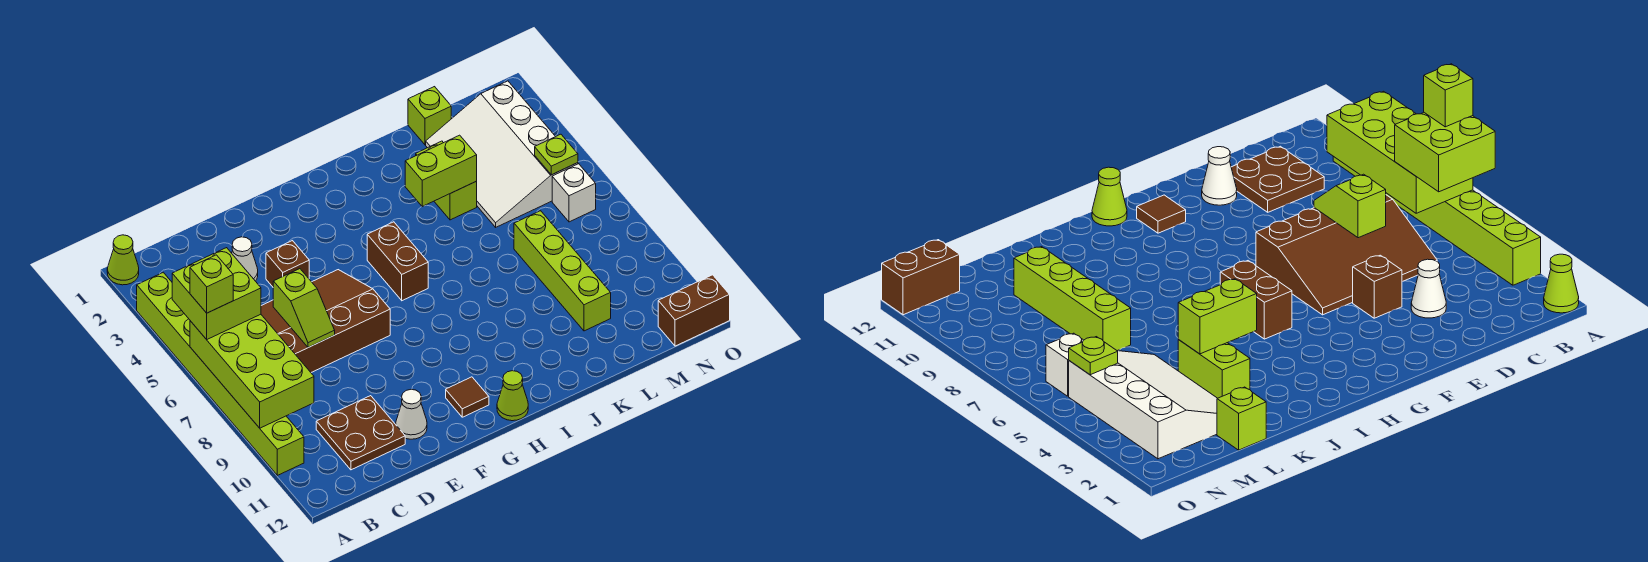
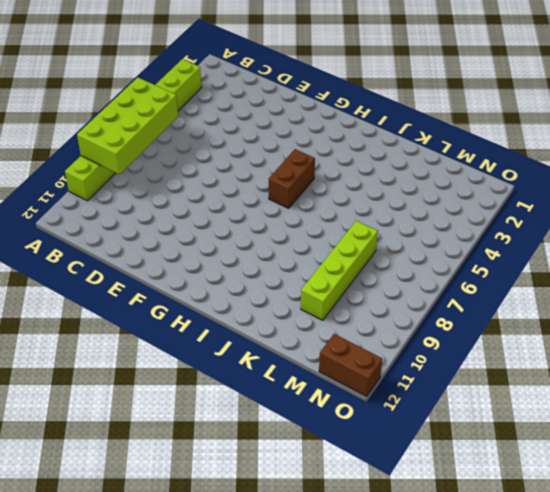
none -> lime cone A1 level 1
none -> brown slope C5:F7 level 1 top 7
none -> brown plate C10:D11 level 1

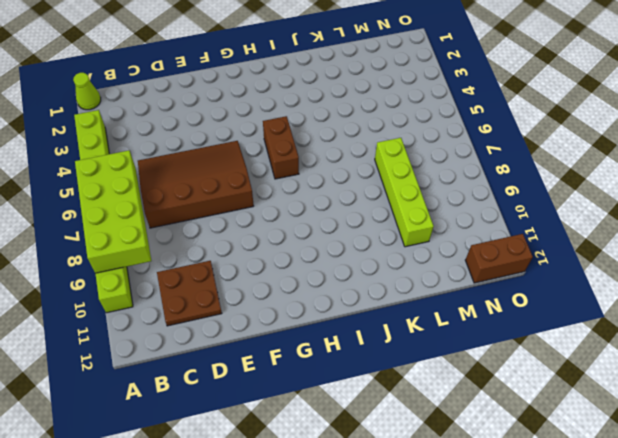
none -> white cone D3 level 1
none -> brown brick E4 level 1
none -> white cone E11 level 1

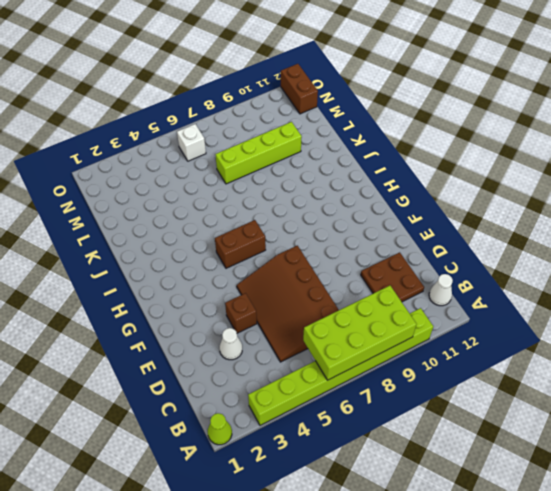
white cone B12 level 1 -> white cone E11 level 1
none -> brown tile G11 level 1
none -> lime cone H12 level 1
none -> lime brick K3:K4 level 1

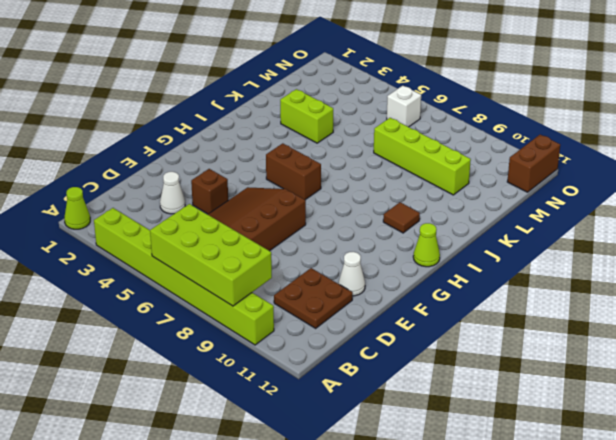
brown tile I10 level 1 -> brown tile G11 level 1
none -> lime brick L1 level 1
none -> white slope L2:N5 level 1 top N
none -> lime slope D6:D7 level 2 top 6

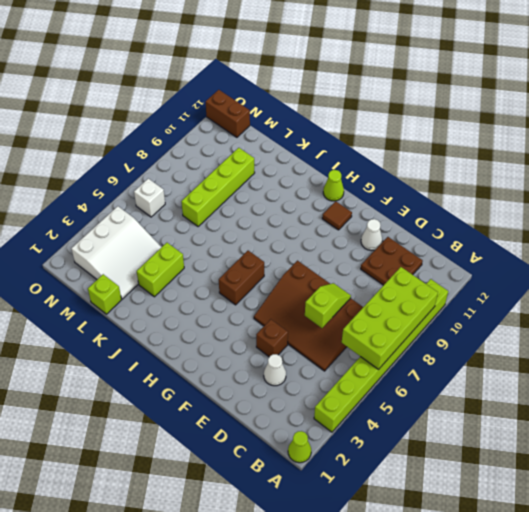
white slope L2:N4 level 1 top N -> white slope L2:N5 level 1 top N
none -> lime brick J4:K4 level 2
none -> lime plate N5 level 2
none -> lime brick A5:B6 level 3

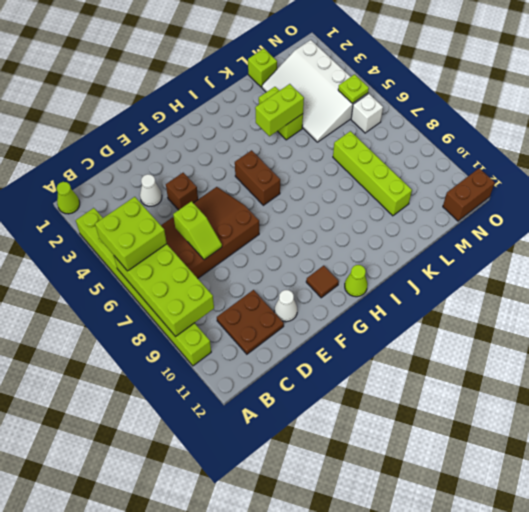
none -> lime brick A6 level 4

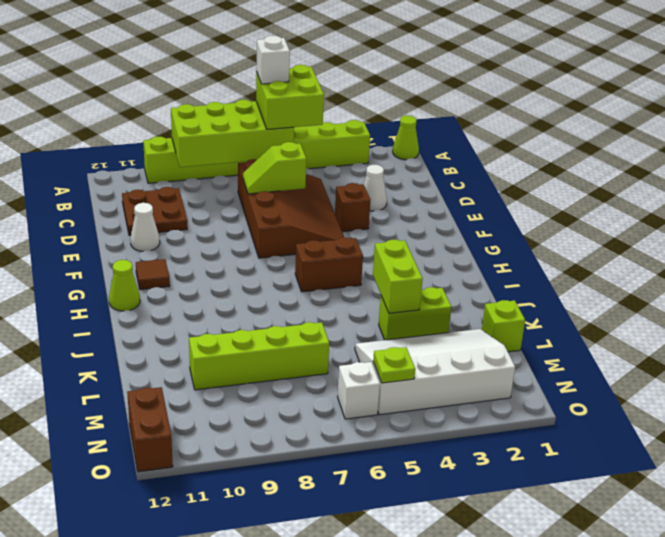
white brick A6 level 4 -> lime brick A6 level 4

